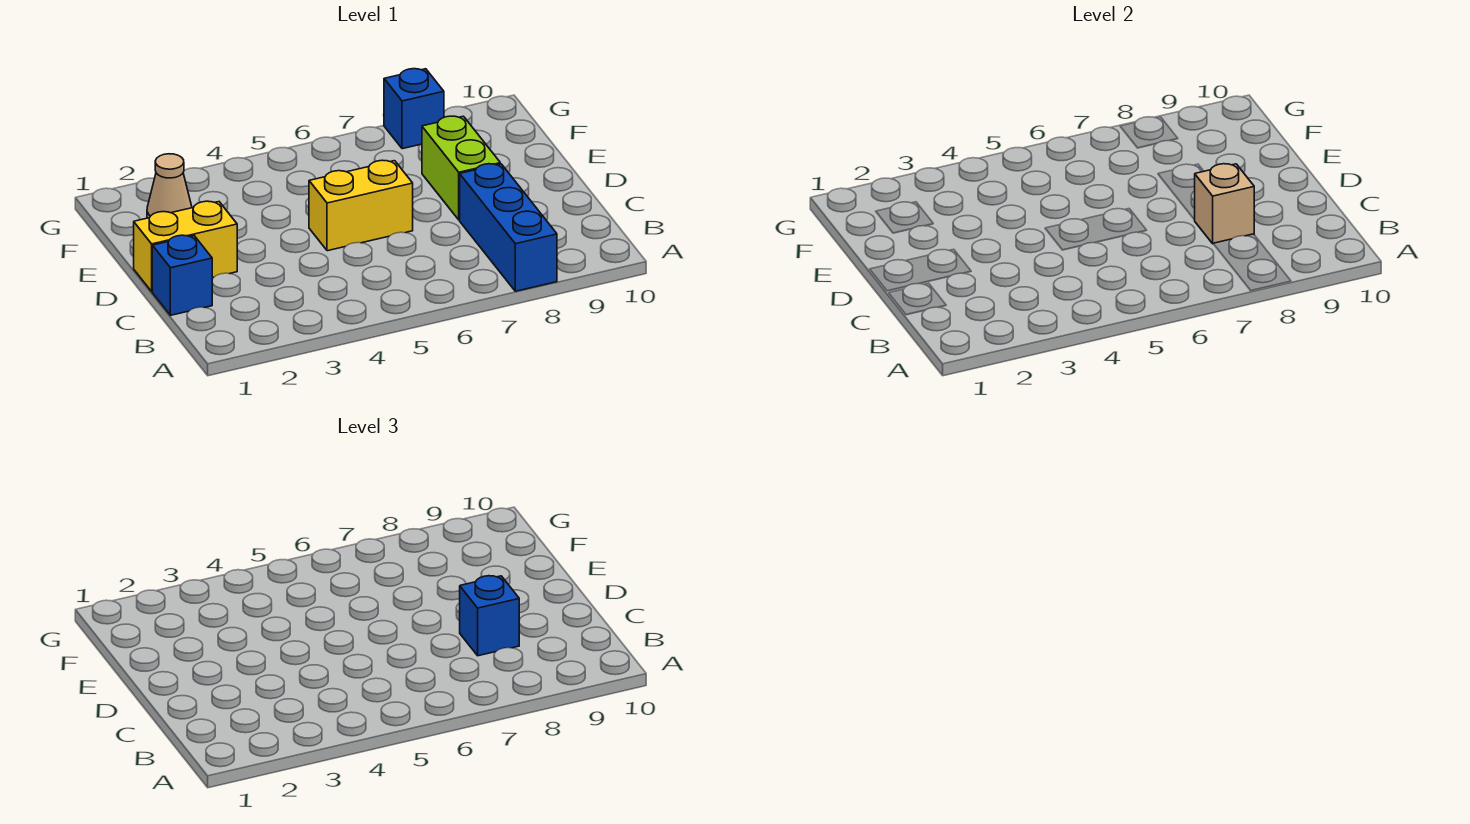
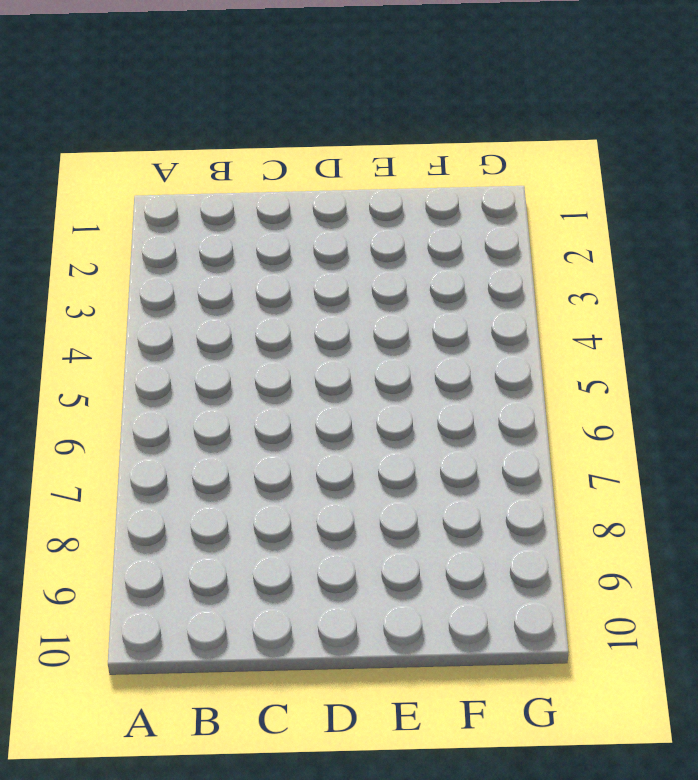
none -> blue brick A8:C8 level 1
none -> blue brick C1 level 1

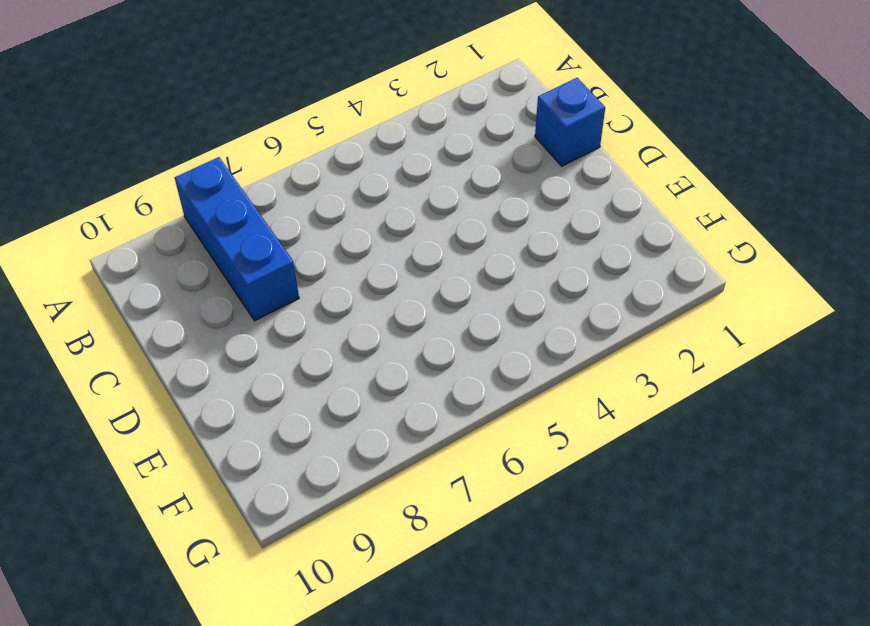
none -> yellow brick D1:D2 level 1
none -> yellow brick D5:D6 level 1

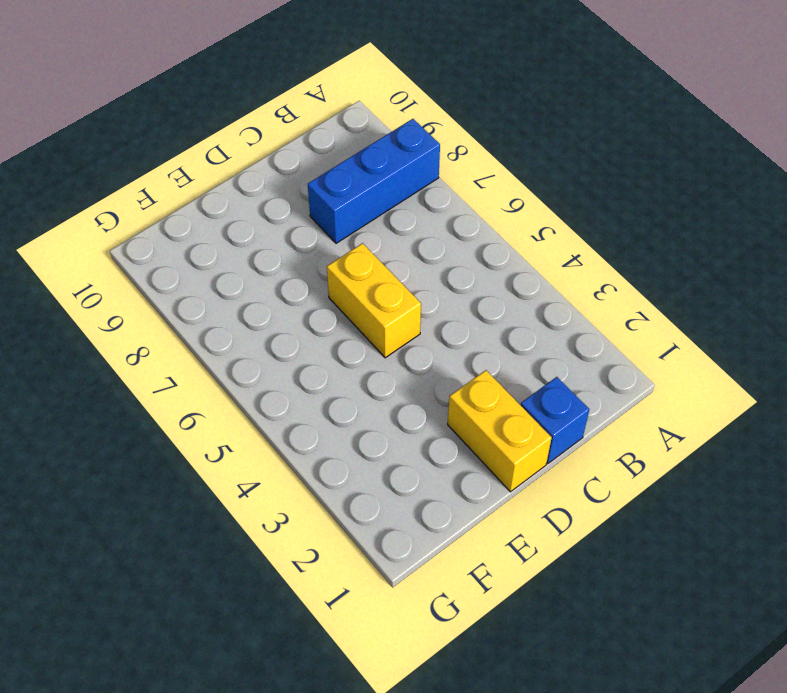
none -> lime brick D8:E8 level 1
none -> tan cone F2 level 1

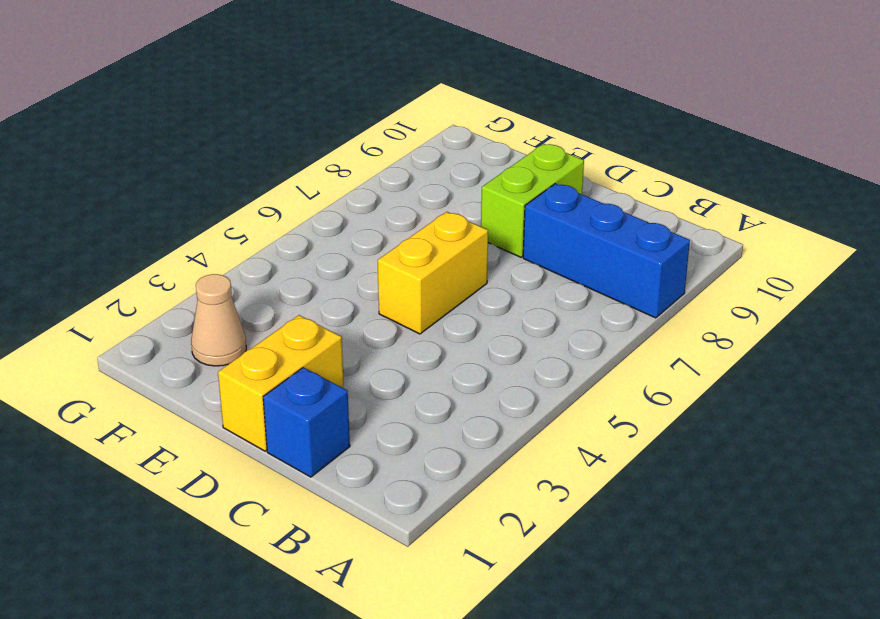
lime brick D8:D9 level 1 -> lime brick D8:E8 level 1
none -> blue brick G8 level 1
none -> tan brick C8 level 2

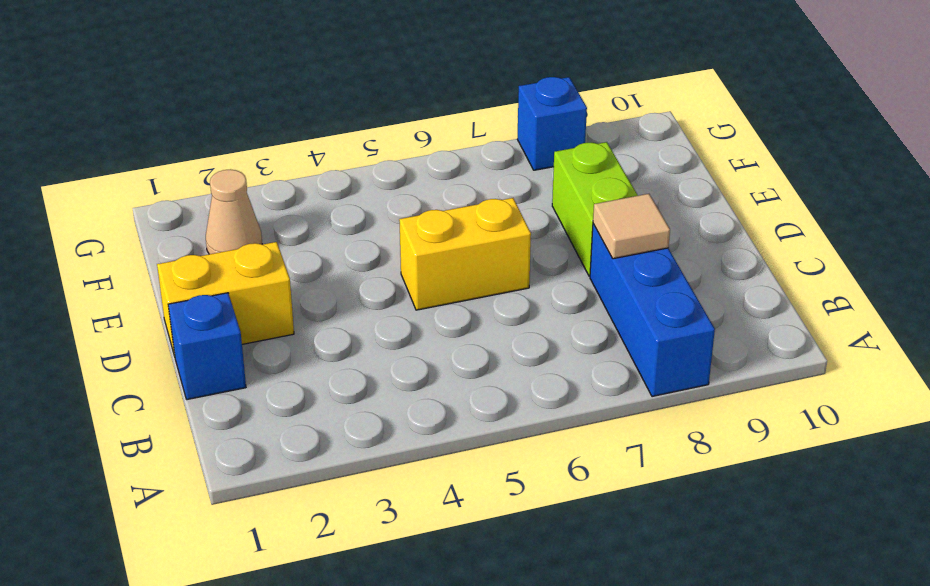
tan tile C8 level 2 -> tan brick C8 level 2
none -> blue brick C8 level 3

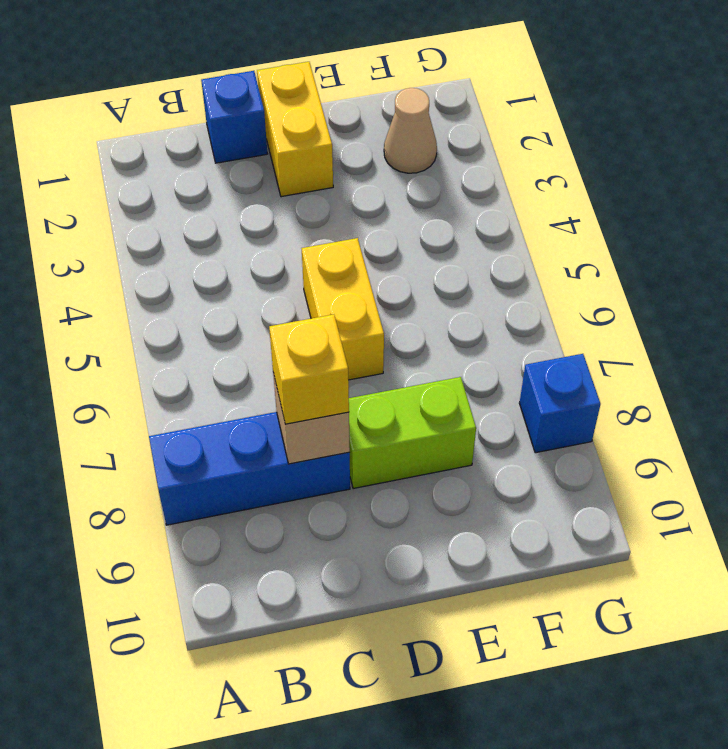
yellow brick C8 level 3 -> blue brick C8 level 3

